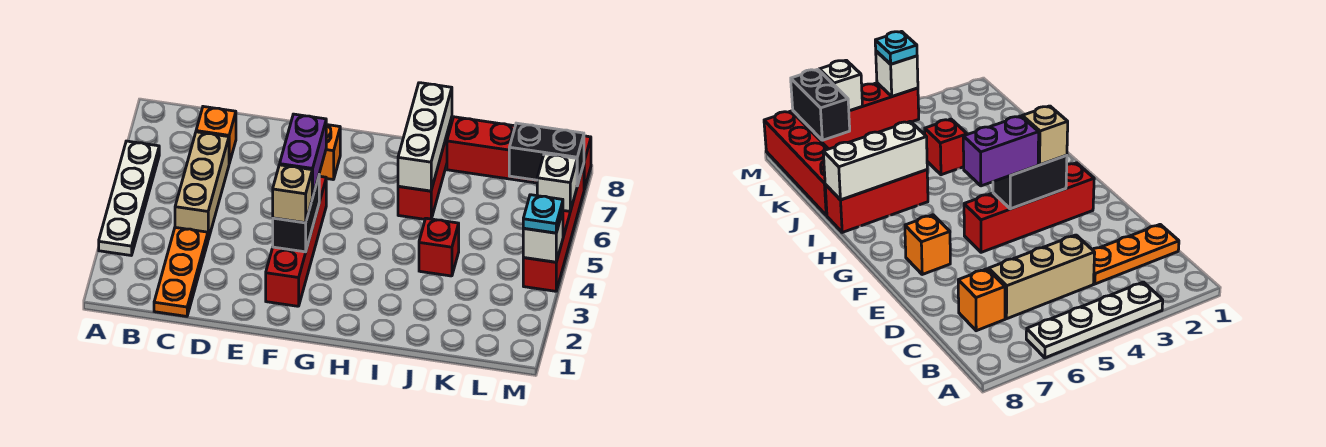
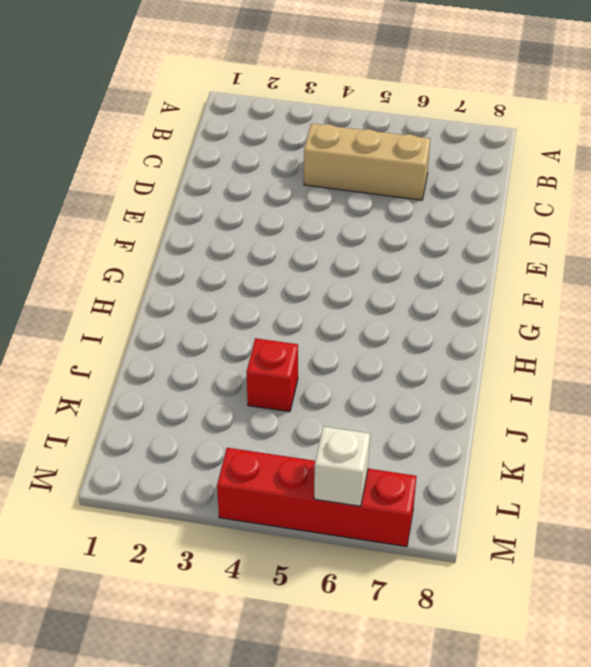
none -> white plate A3:A6 level 1
none -> orange plate C1:C3 level 1
none -> orange brick C7 level 1

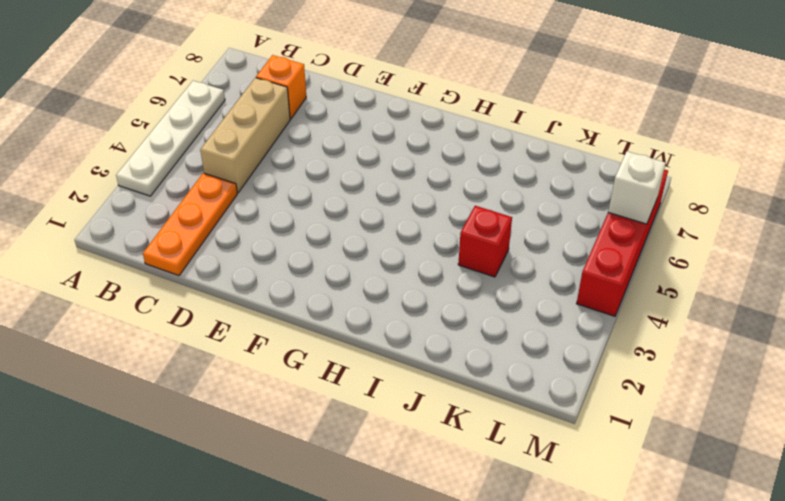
none -> red brick F2:F5 level 1
none -> orange brick F7 level 1
none -> red brick I6:I8 level 1

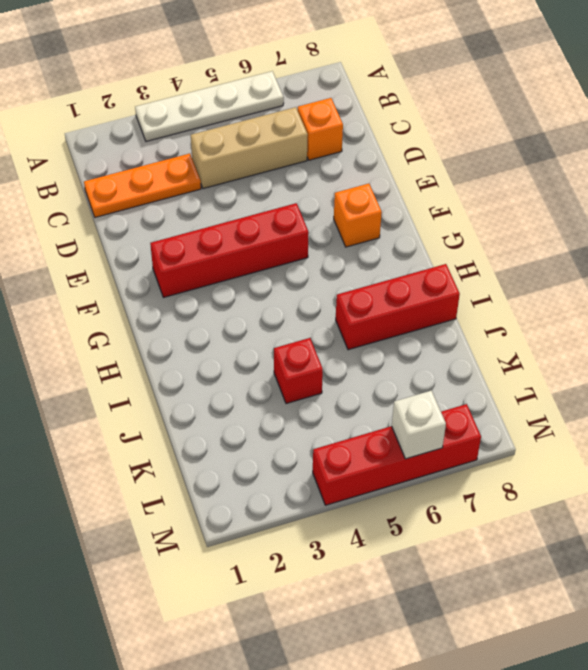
none -> red brick J8:M8 level 1
none -> black brick F3:F4 level 2
none -> white brick I6:I8 level 2

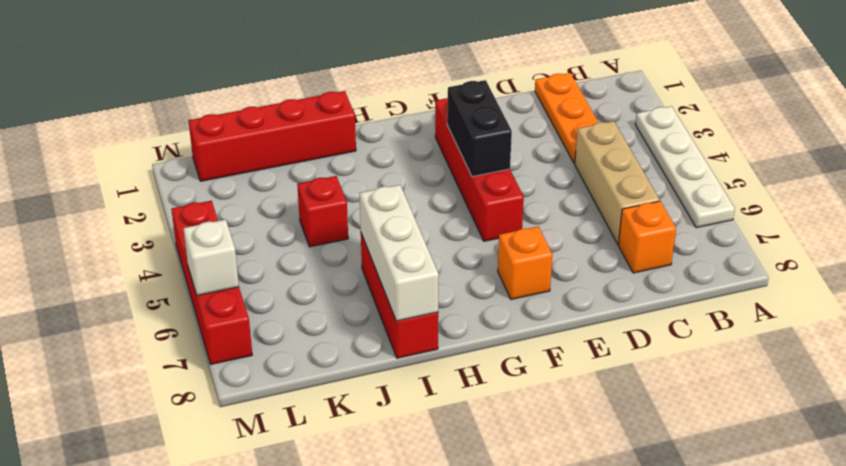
red brick I1:L1 level 1 -> red brick J8:M8 level 1
none -> black brick L7:M7 level 2
none -> white brick M4 level 2
none -> tan brick F3 level 3

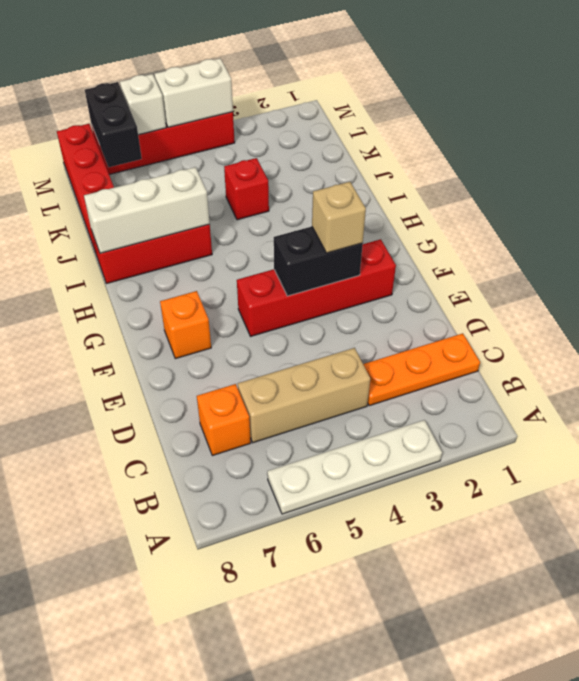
white brick M4:M5 level 2 -> white brick M4 level 2
none -> purple brick F4:F5 level 3
none -> cyan plate M4 level 3

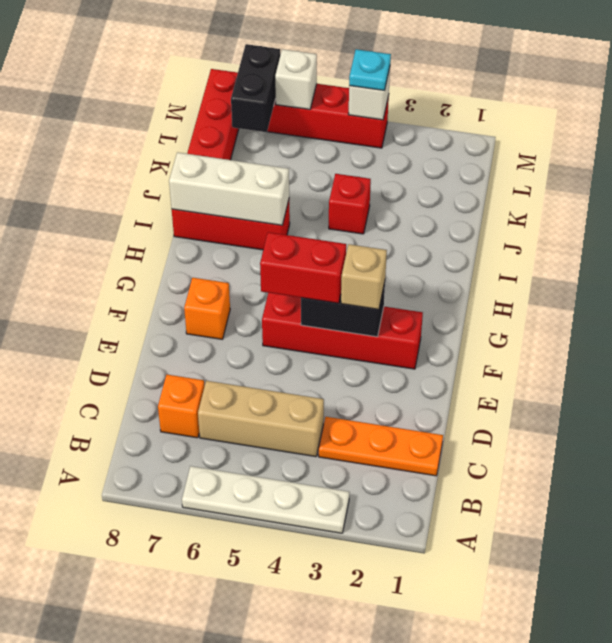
red brick F4:F5 level 3 -> purple brick F4:F5 level 3

